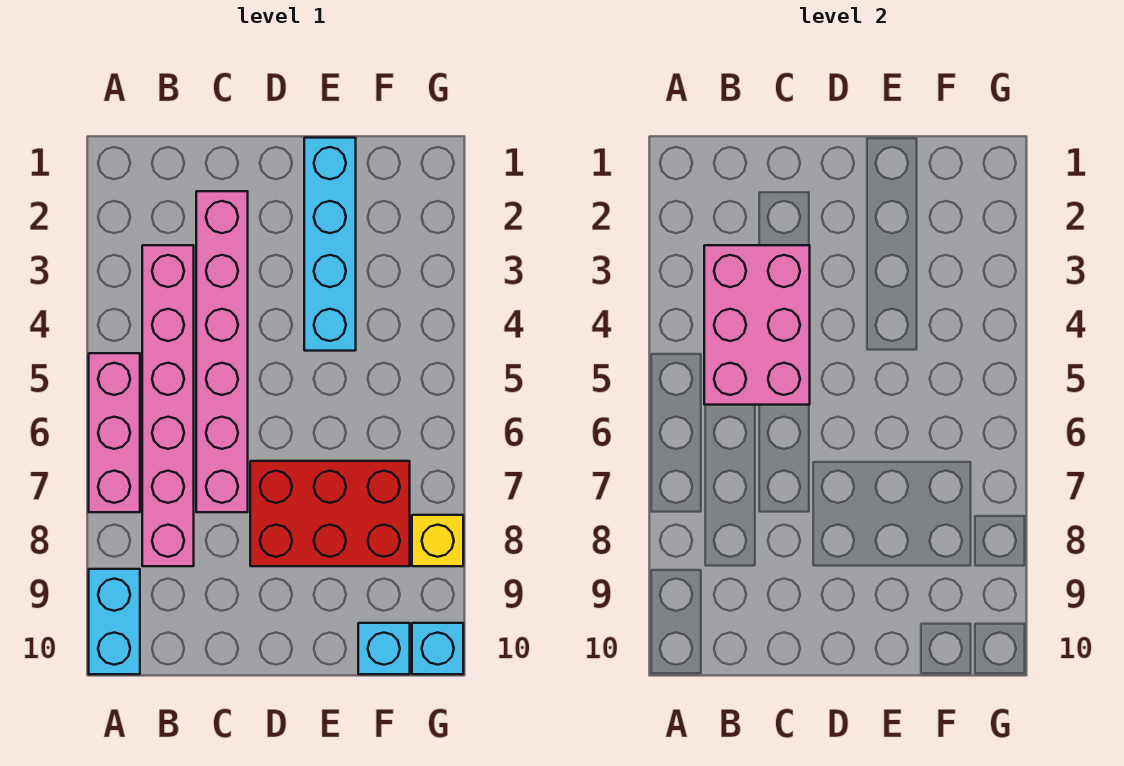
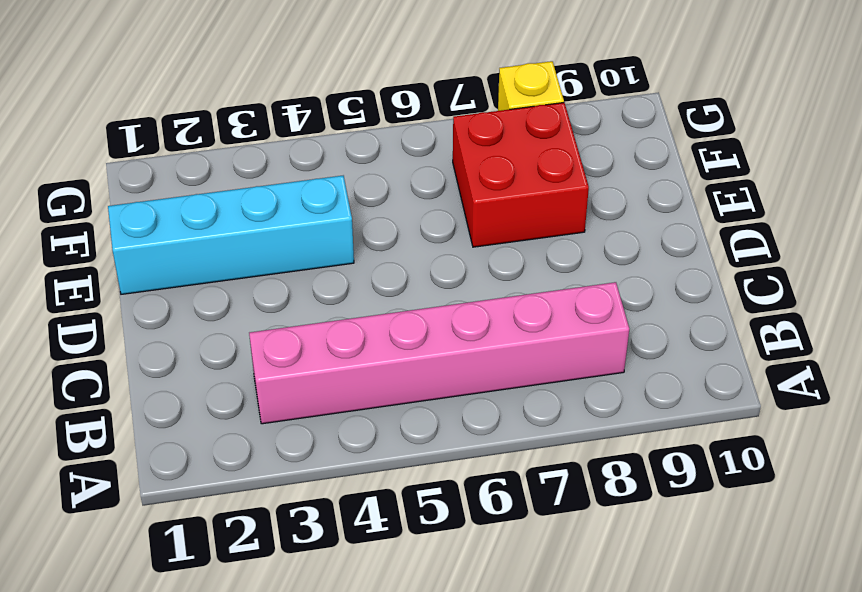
red brick E7:F8 level 1 -> red brick D7:F8 level 1
none -> pink brick A5:A7 level 1
none -> cyan brick A9:A10 level 1

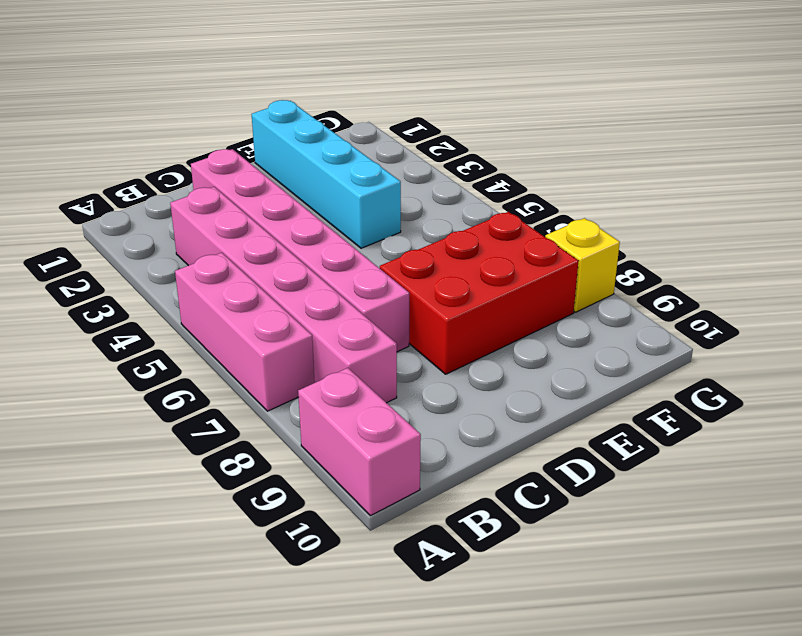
pink brick A9:A10 level 1 -> cyan brick A9:A10 level 1
none -> cyan brick F10 level 1
none -> cyan brick G10 level 1

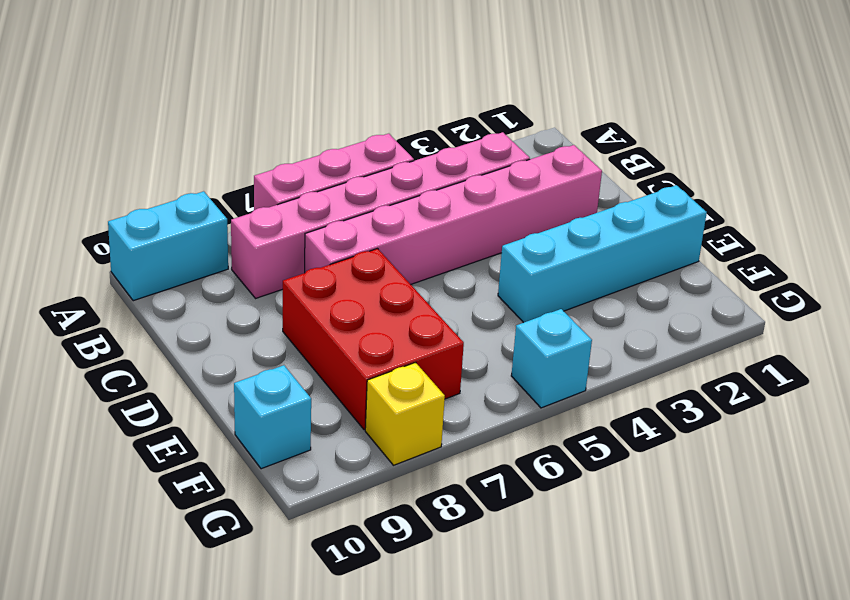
cyan brick G5 level 1 -> cyan brick G10 level 1
none -> pink brick B3:C5 level 2

